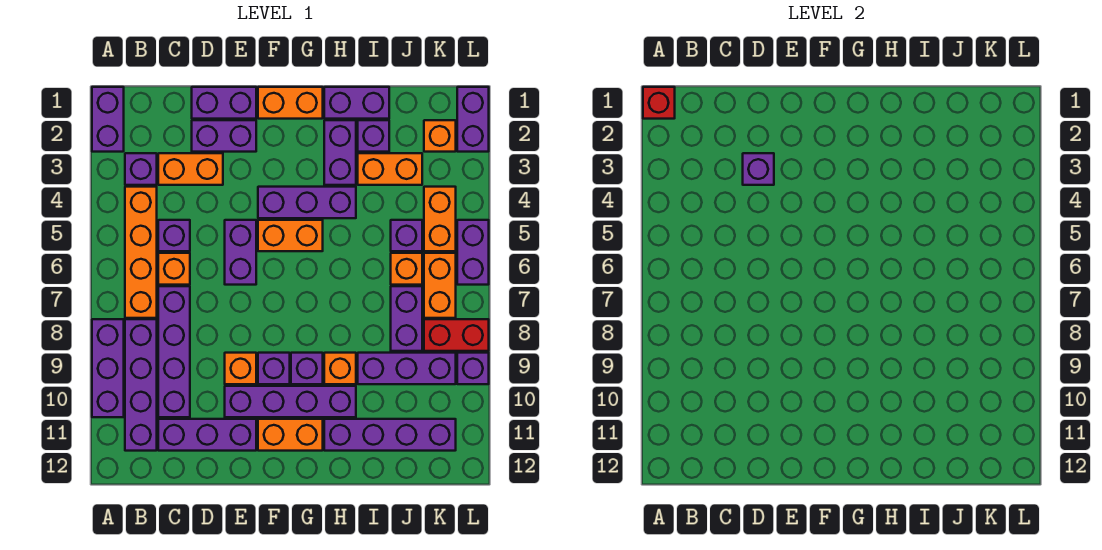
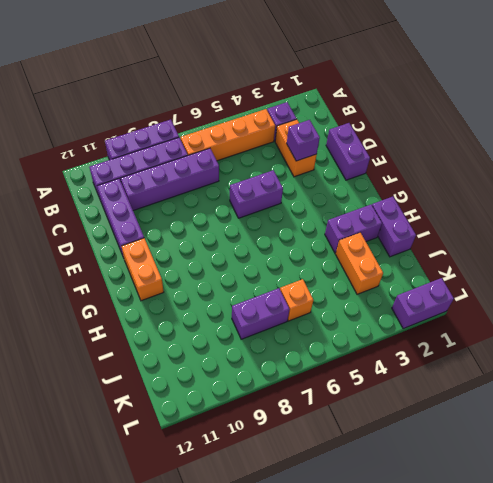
none -> purple brick A1:A2 level 1
none -> purple brick C5 level 1
none -> orange brick C6 level 1
none -> purple brick D2:E2 level 1

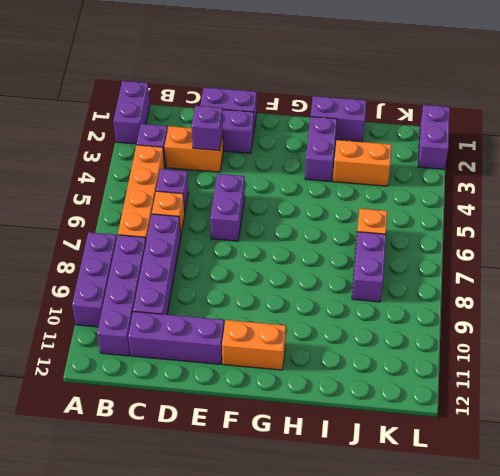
none -> orange brick E9 level 1
none -> purple brick E10:H10 level 1
none -> orange brick F1:G1 level 1
none -> purple brick F4:H4 level 1

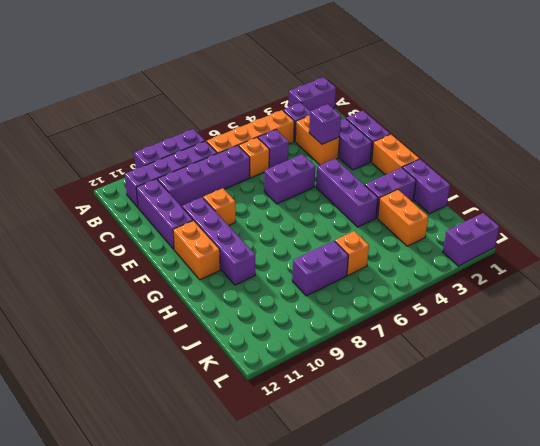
none -> orange brick F5:G5 level 1
none -> purple brick F9 level 1
none -> purple brick G9 level 1
none -> orange brick H9 level 1

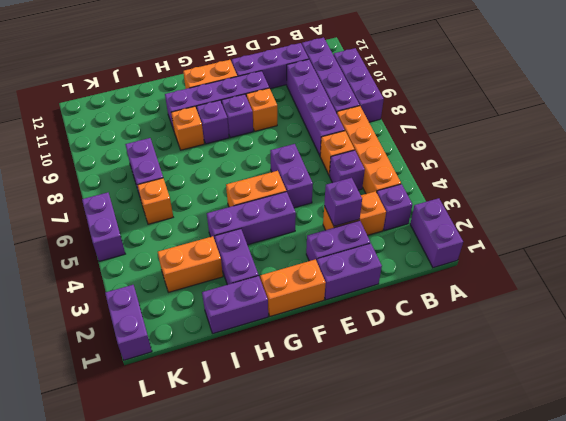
none -> purple brick H11:K11 level 1
none -> purple brick I2 level 1
none -> purple brick I9:K9 level 1
none -> purple brick J5 level 1

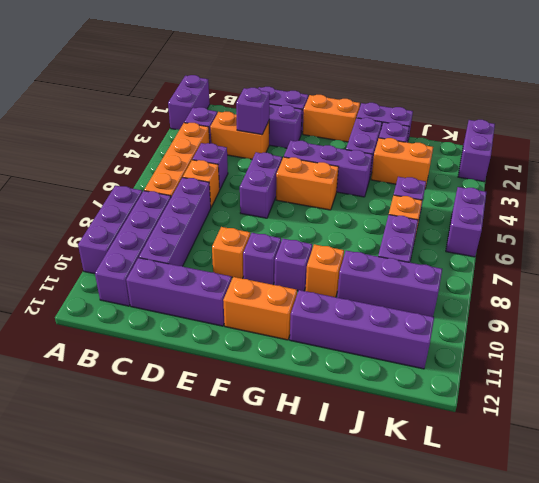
none -> purple brick E10:H10 level 1
none -> orange brick K2 level 1
none -> orange brick K4:K5 level 1
none -> orange brick K6:K7 level 1

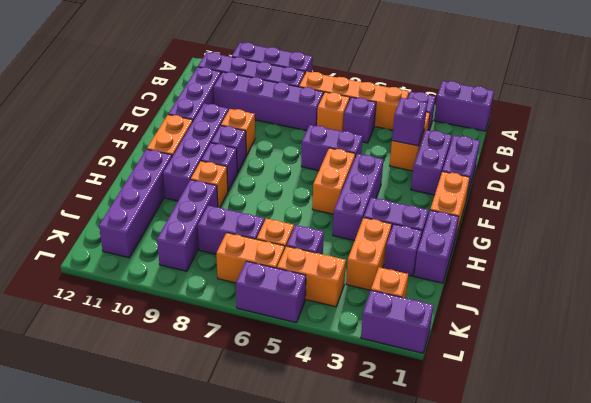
none -> red brick K8:L8 level 1
none -> purple brick L9 level 1
none -> red brick A1 level 2

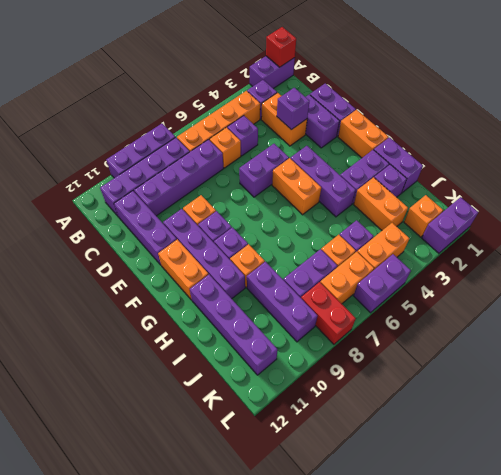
none -> purple brick L9 level 1

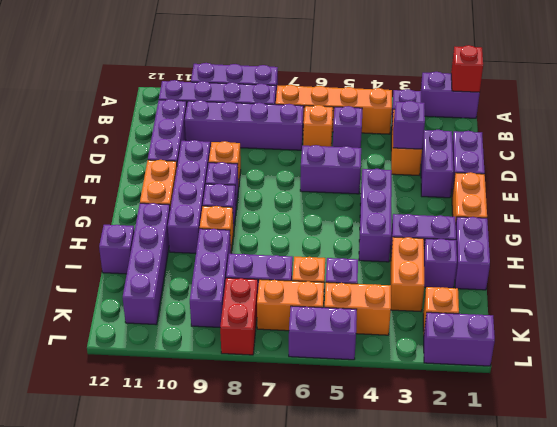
purple brick I12 level 1 -> purple brick L9 level 1
none -> orange brick F5:G5 level 1

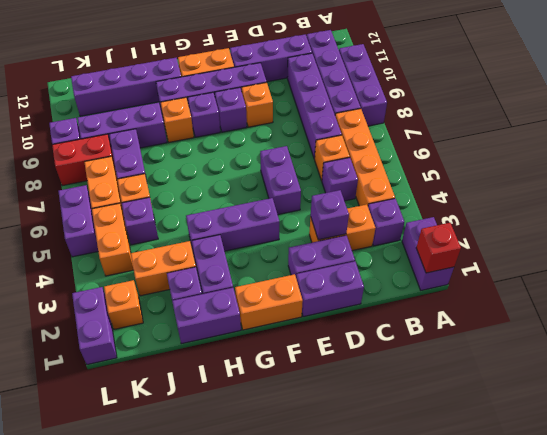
none -> orange brick F5:G5 level 1

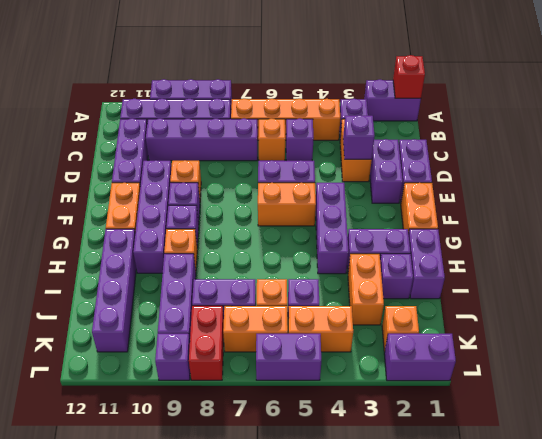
orange brick F5:F6 level 1 -> orange brick F5:G5 level 1

